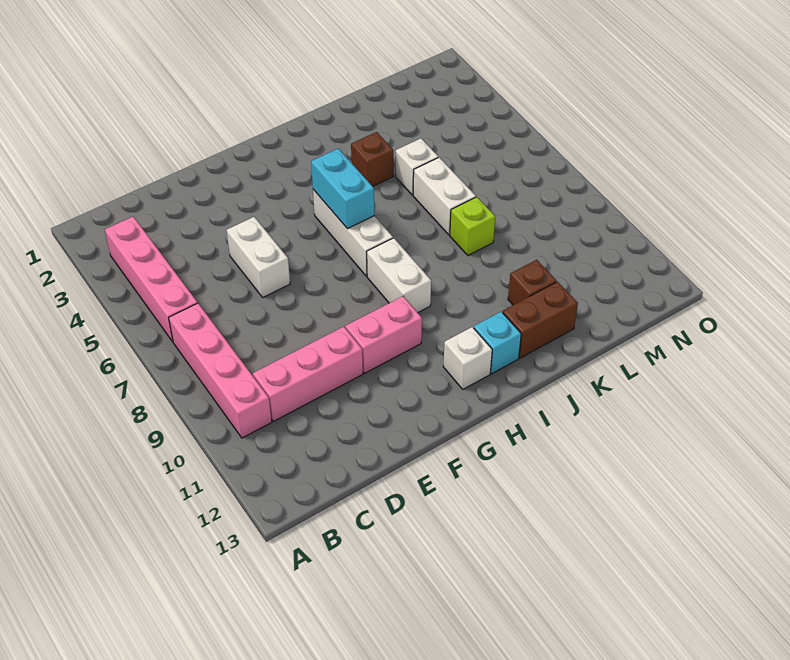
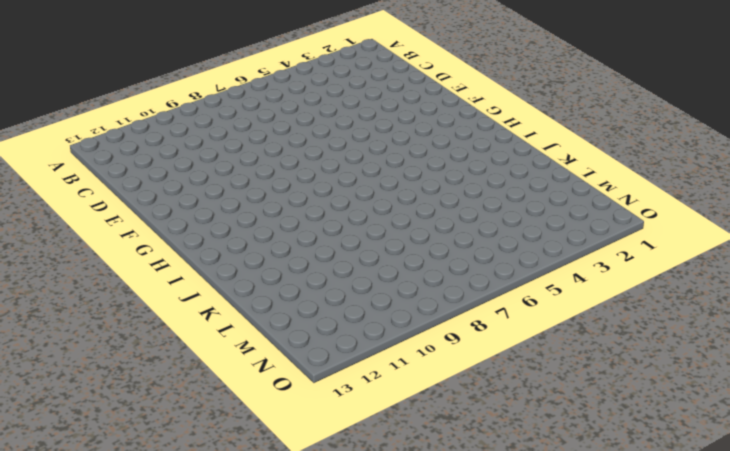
none -> pink brick B3:B6 level 1
none -> pink brick B7:B10 level 1
none -> pink brick C10:E10 level 1

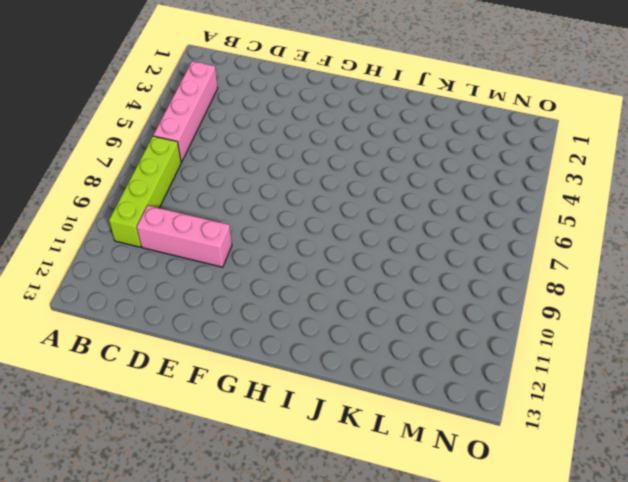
lime brick B7:B10 level 1 -> pink brick B7:B10 level 1
none -> white brick E5:E6 level 1
none -> pink brick F10:G10 level 1
none -> white brick H5:H7 level 1

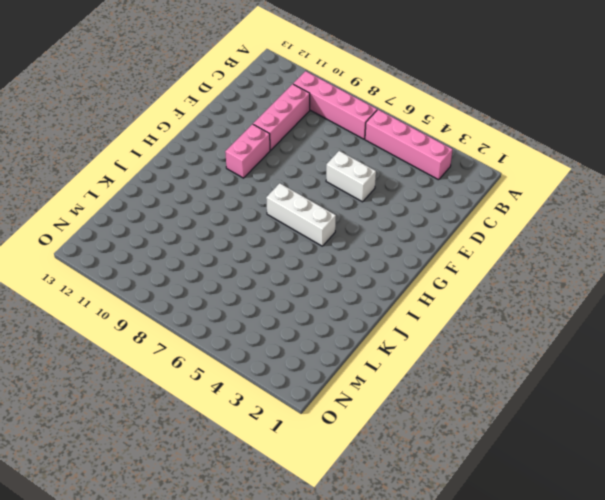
none -> white brick H8:H9 level 1
none -> white brick H12 level 1
none -> cyan brick I12 level 1

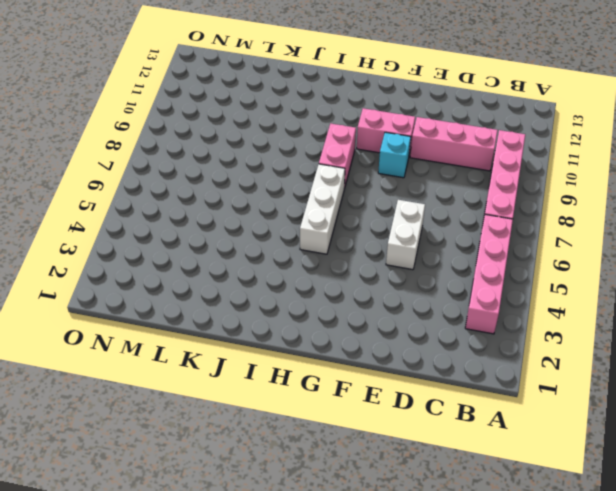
cyan brick F9 level 1 -> cyan brick I12 level 1
pink brick H8:H9 level 1 -> white brick H8:H9 level 1
none -> white brick H12 level 1
none -> brown brick J4 level 1
none -> brown brick J12:K12 level 1

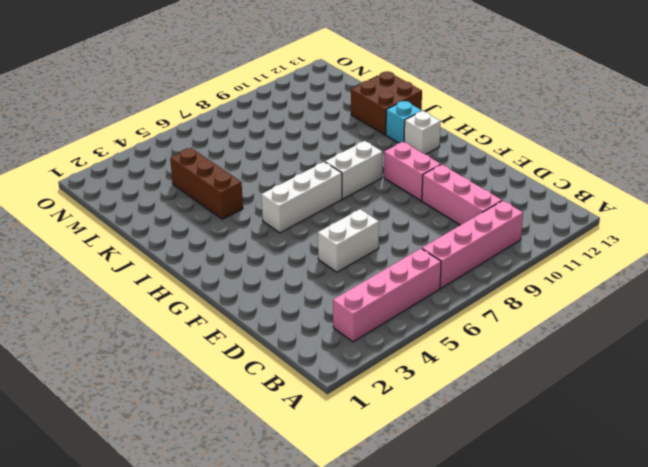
brown brick J4:L4 level 1 -> brown brick J4 level 1
brown brick J12:K13 level 1 -> brown brick J12:K12 level 1
none -> white brick K5 level 1
none -> white brick K6:K7 level 1
none -> lime brick K8 level 1

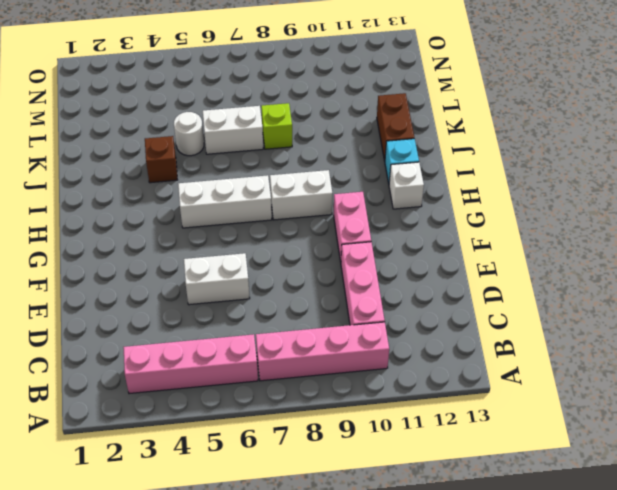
white round brick K5 level 1 -> white brick K5 level 1
none -> brown brick K11 level 1
none -> cyan brick H5:H6 level 2

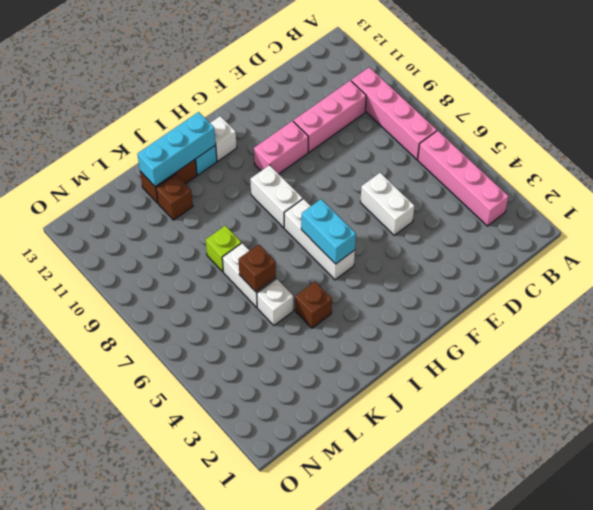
cyan brick I12:K12 level 2 -> none
brown brick K6 level 2 -> none

